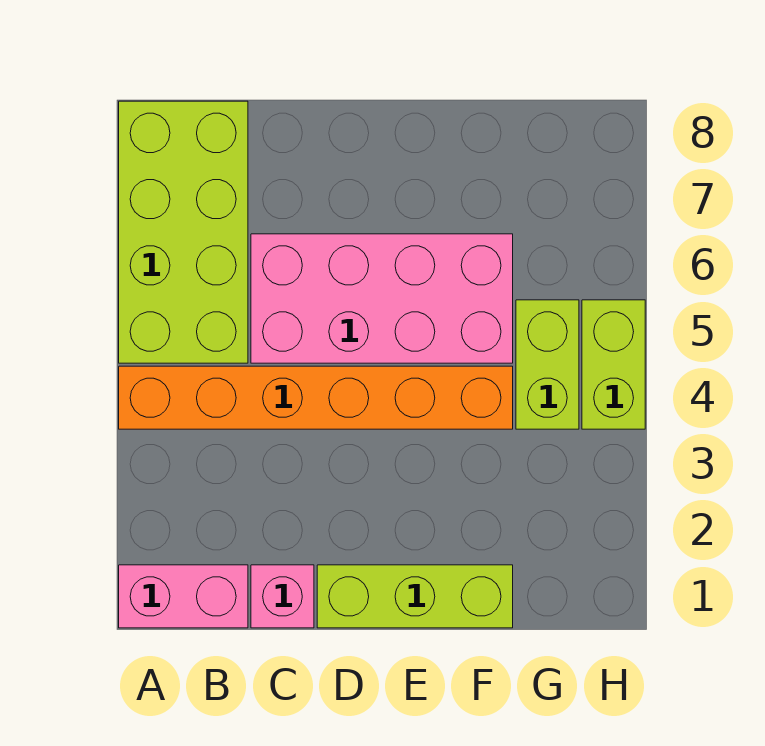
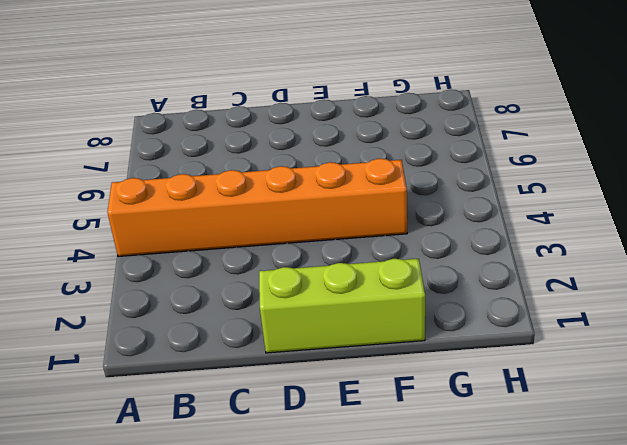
none -> pink brick A1:B1 level 1
none -> lime brick A5:B8 level 1

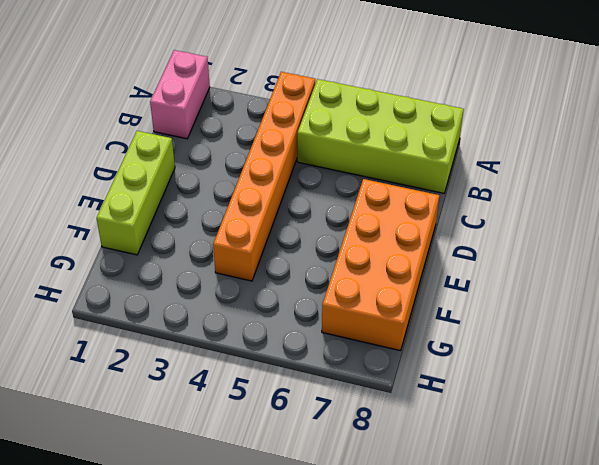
orange brick D7:G8 level 1 -> none
none -> pink brick C1 level 1
none -> pink brick C5:F6 level 1

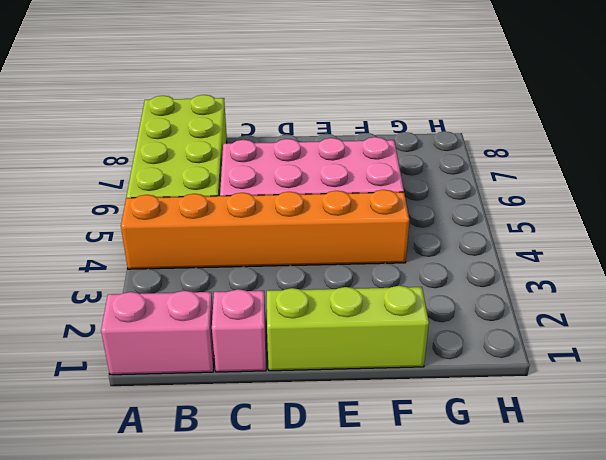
none -> lime brick G4:G5 level 1
none -> lime brick H4:H5 level 1

